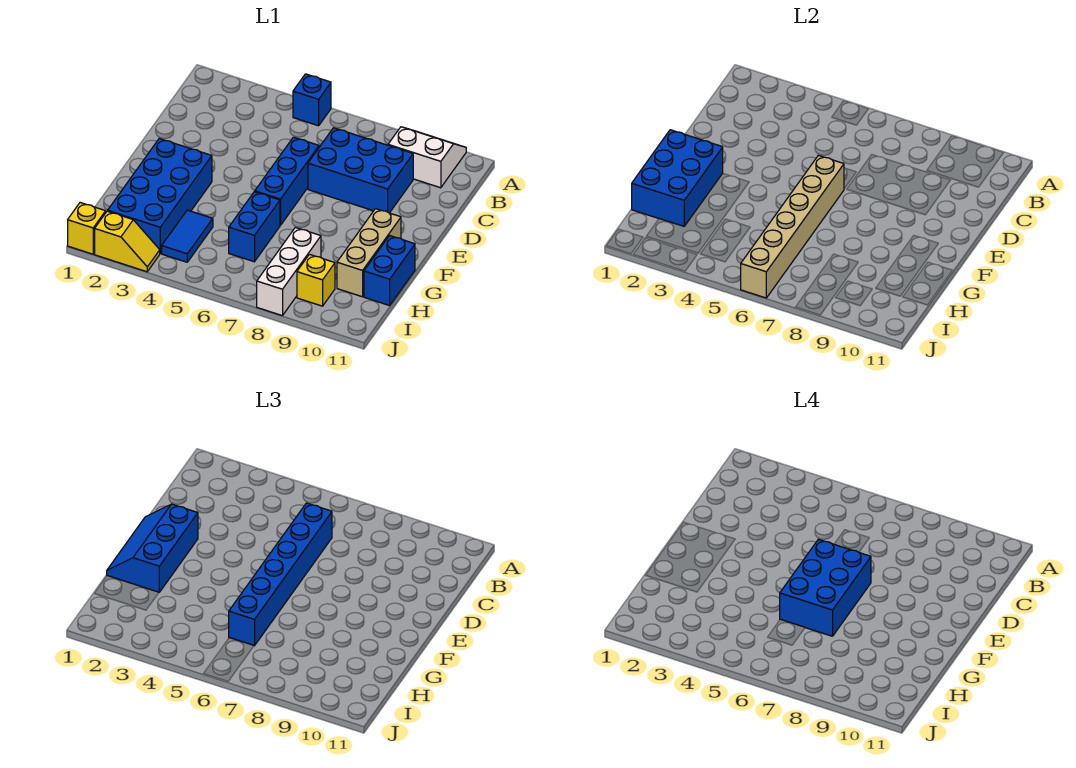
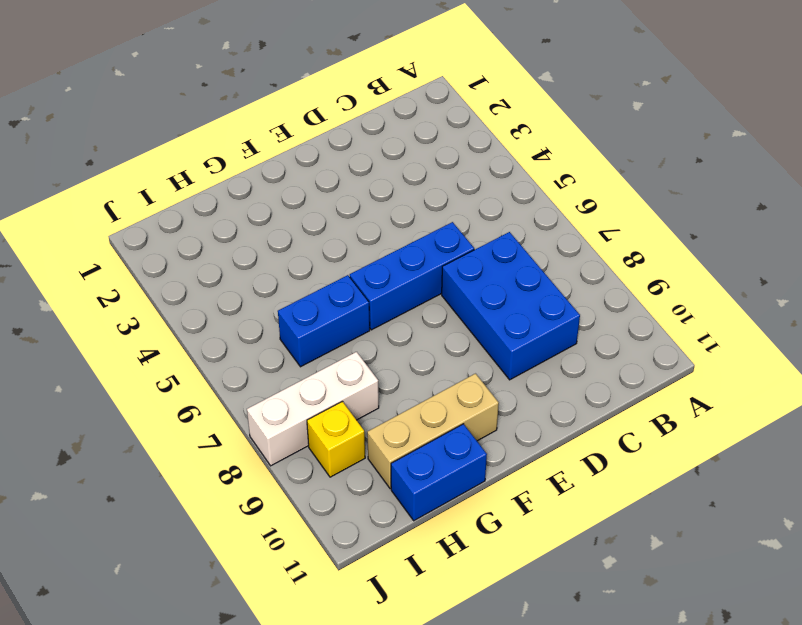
none -> blue brick A5 level 1
none -> white slope A9:B10 level 1 top B
none -> blue brick F2:I3 level 1

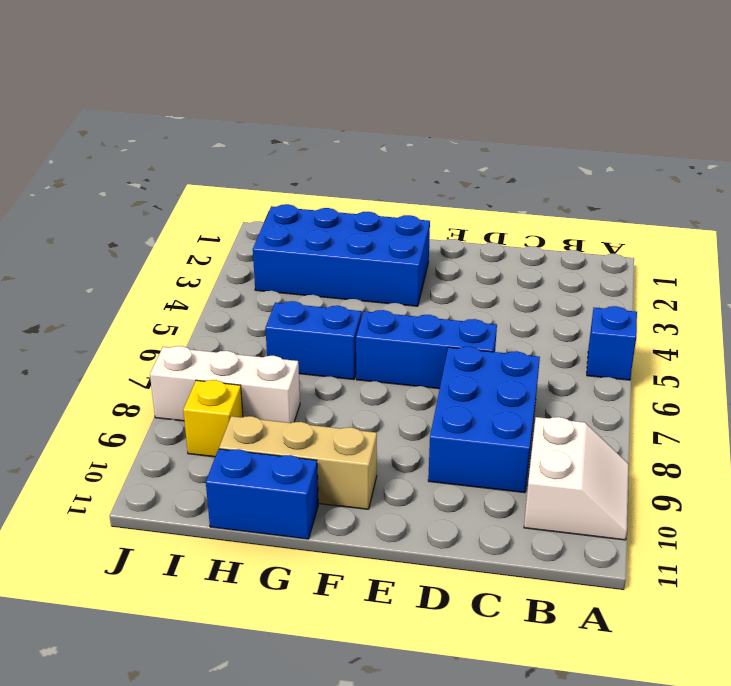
none -> blue tile H4:I4 level 1
none -> yellow brick J1 level 1
none -> yellow slope J2:J3 level 1 top 2

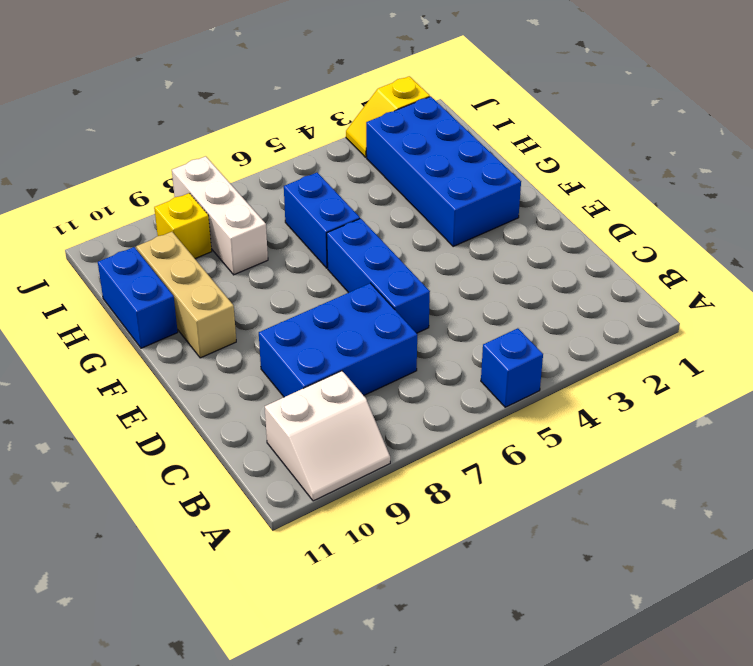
none -> blue tile H4:I4 level 1
none -> yellow brick J1 level 1
none -> tan brick E6:J6 level 2

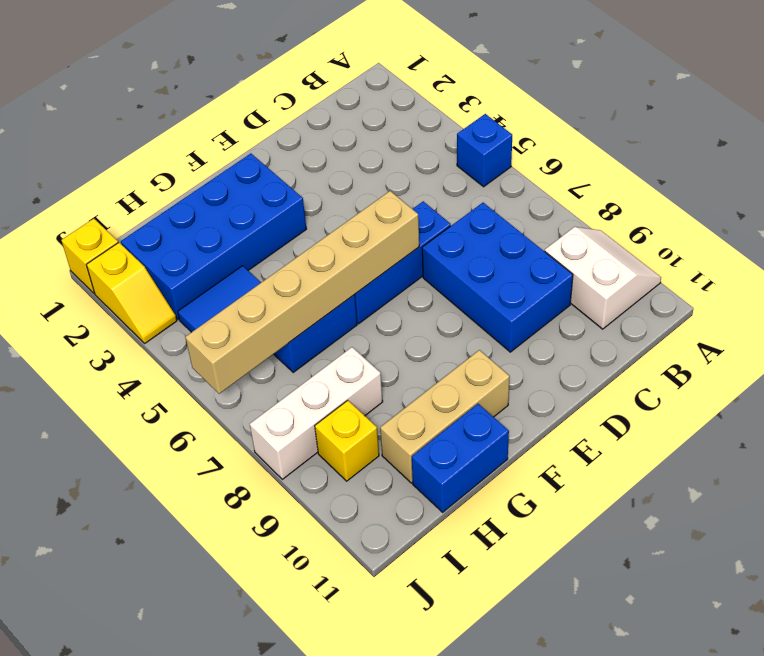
none -> blue brick F1:H2 level 2
none -> blue brick C6:H6 level 3
none -> blue slope E1:G2 level 3 top 2

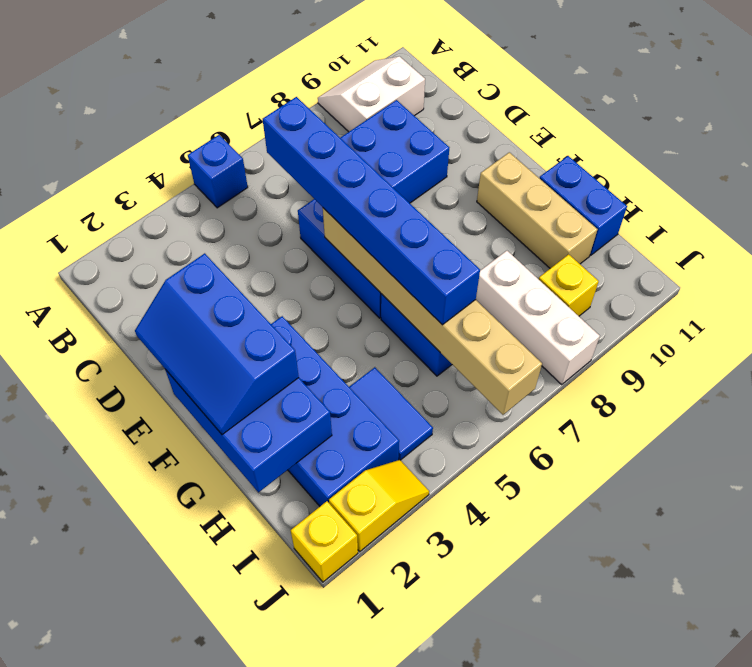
none -> blue brick E6:G7 level 4

